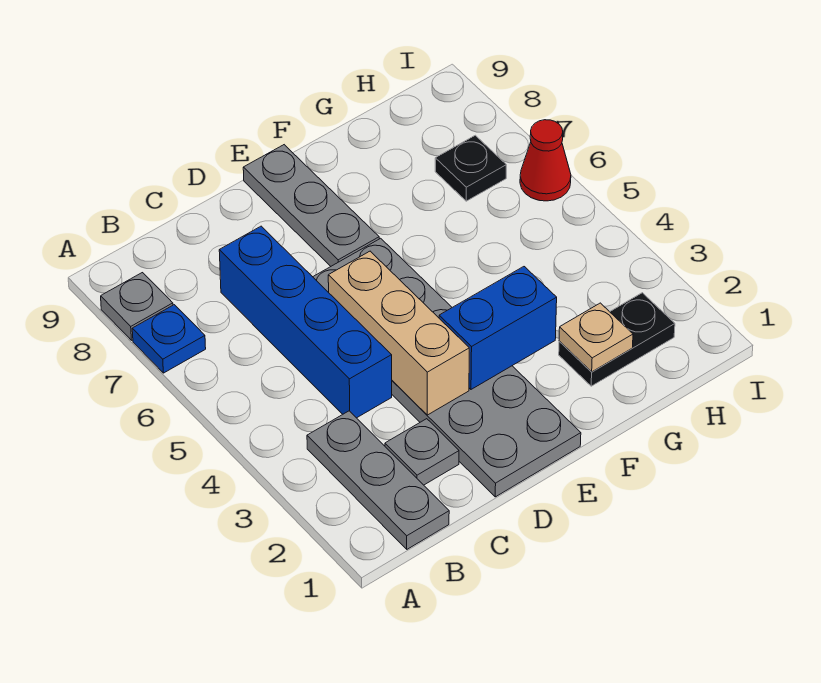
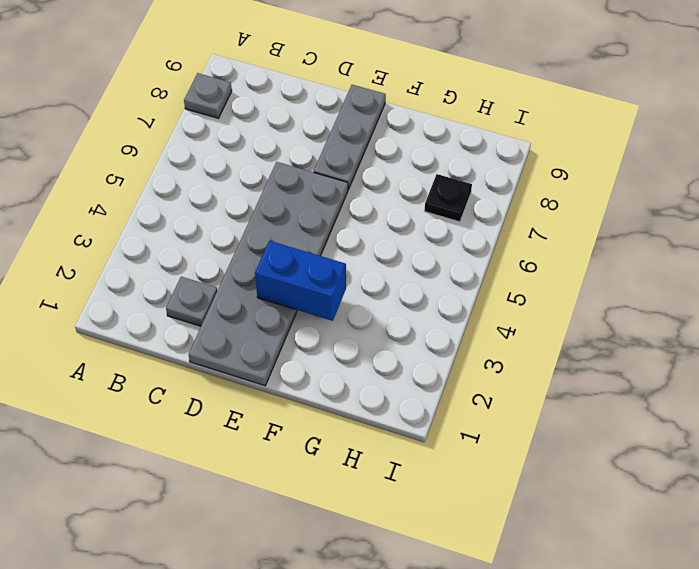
none -> blue plate A7 level 1
none -> grey plate B1:B3 level 1
none -> blue brick C4:C7 level 1

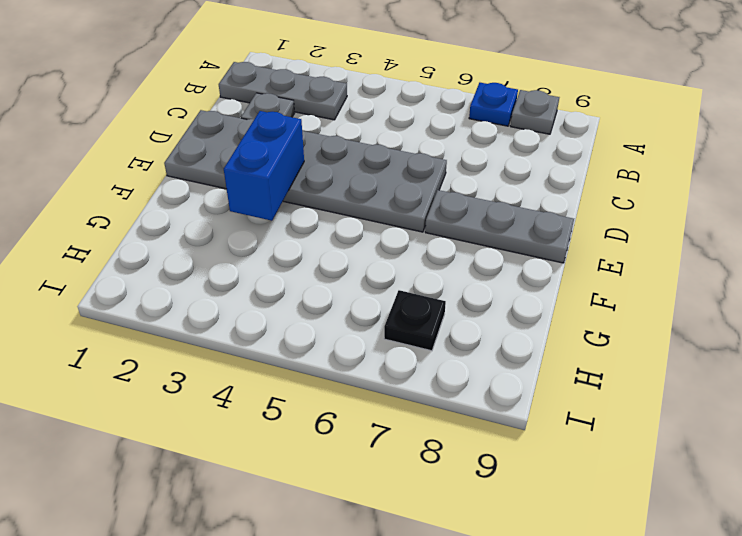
none -> blue brick C4:C7 level 1
none -> black plate G2:H2 level 1
none -> red cone I6 level 1

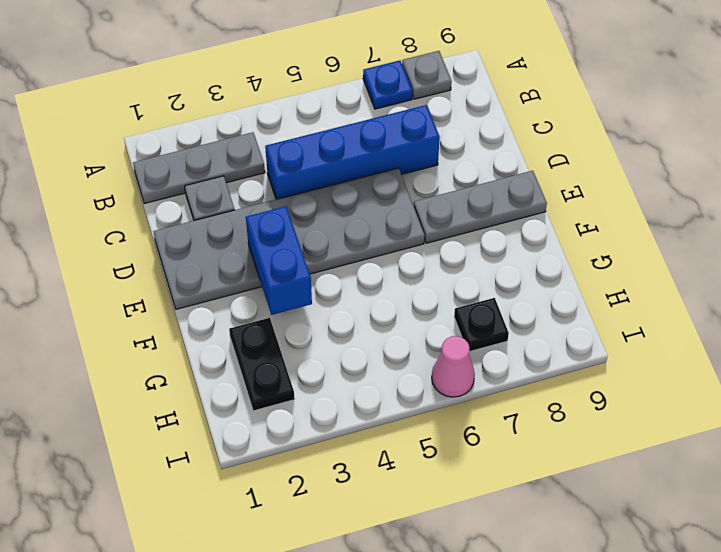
pink cone I6 level 1 -> red cone I6 level 1
none -> tan brick D3:D5 level 2
none -> tan plate G2 level 2

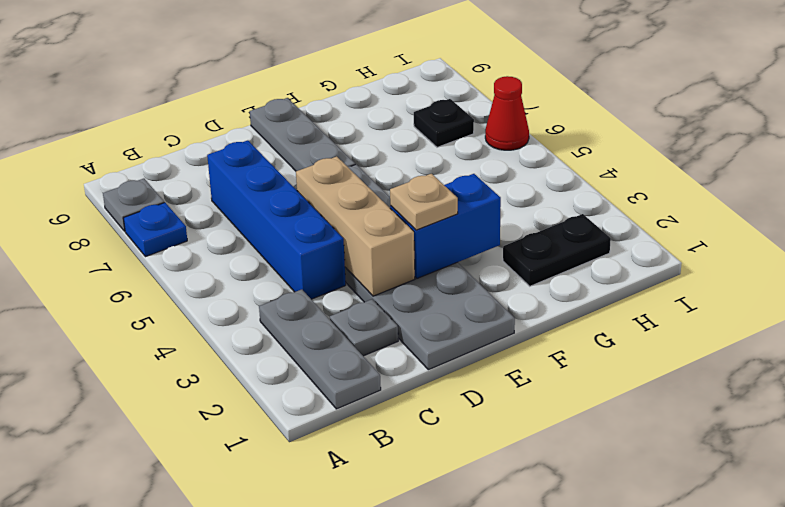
tan plate E3 level 3 -> tan plate G2 level 2

